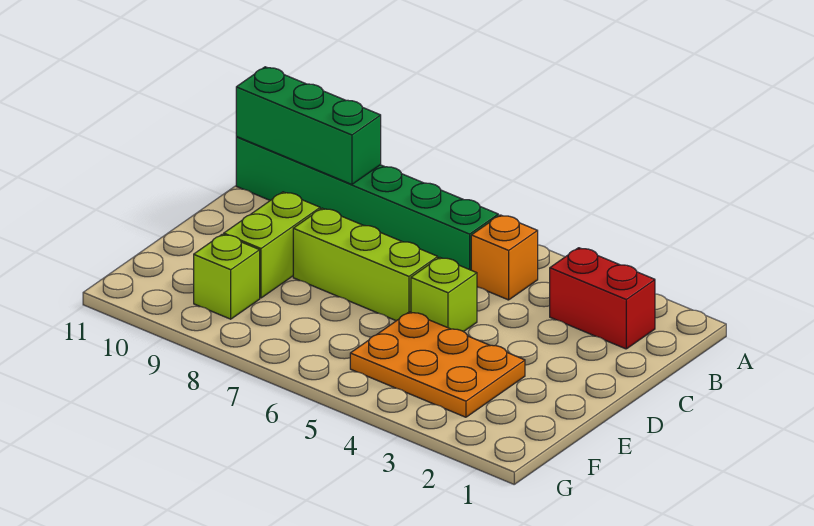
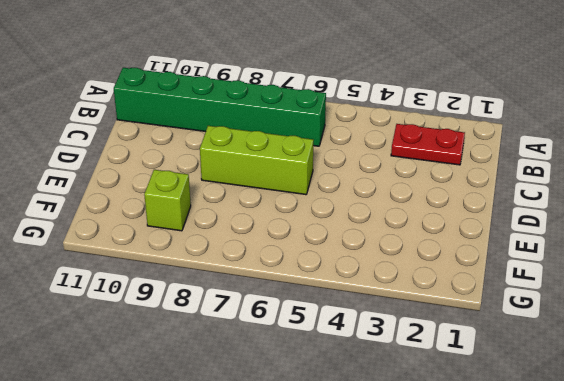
red plate B2:B3 level 1 -> red brick B2:B3 level 1
none -> orange brick B5 level 1
none -> lime brick D5 level 1

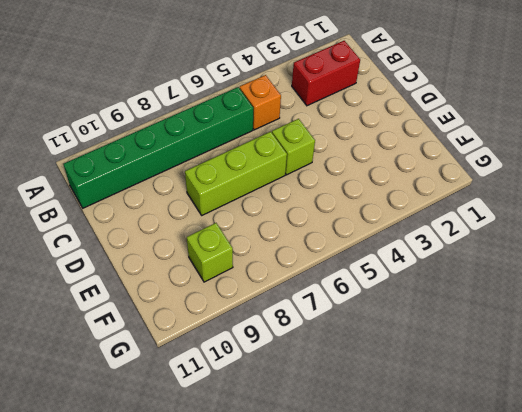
none -> lime brick D9:E9 level 1
none -> orange plate E3:F5 level 1

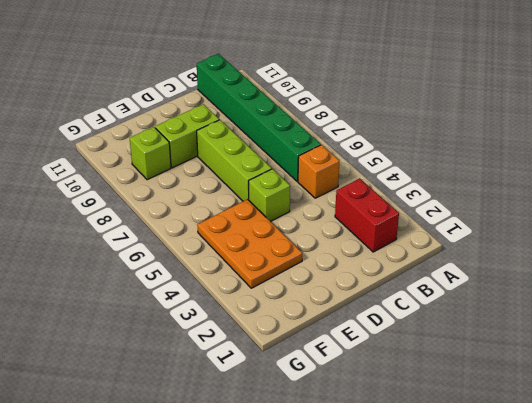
none -> green brick B9:B11 level 2

